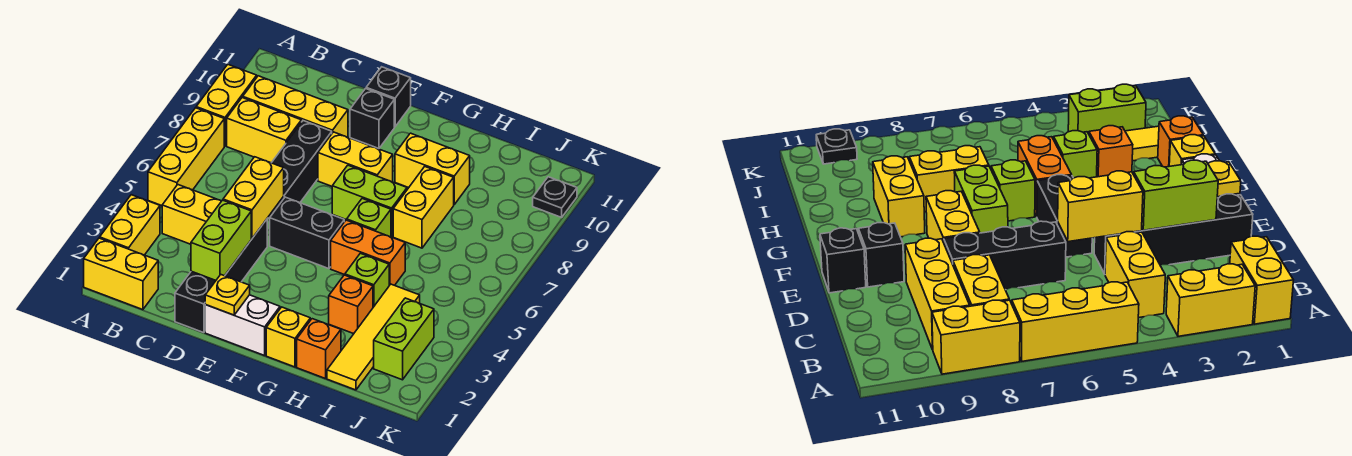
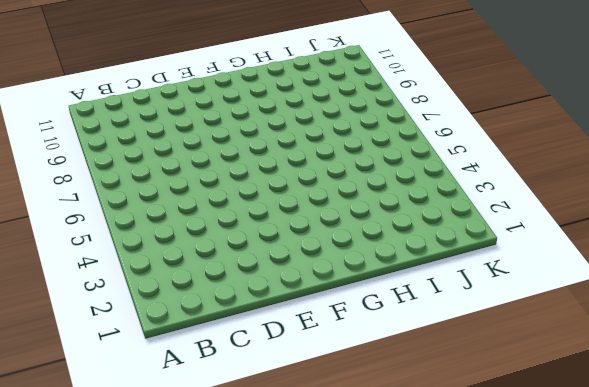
none -> yellow brick A1:B1 level 1
none -> yellow brick A2:A3 level 1
none -> yellow brick A5:A7 level 1

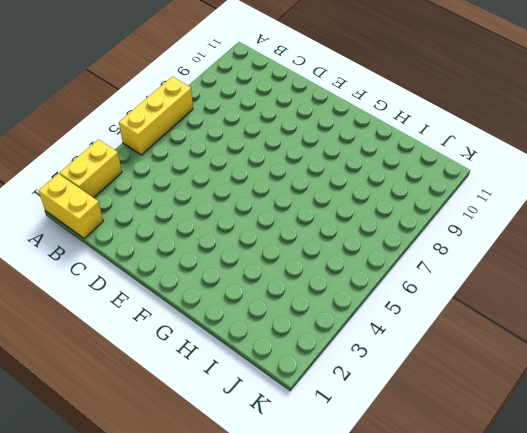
none -> yellow brick A8:A9 level 1
none -> yellow brick B4:C4 level 1
none -> yellow brick B8:C8 level 1

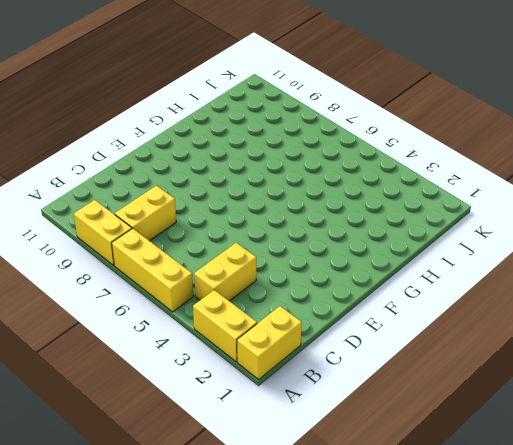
none -> yellow brick B9:D9 level 1
none -> black brick D1:D4 level 1
none -> black brick D6:D8 level 1

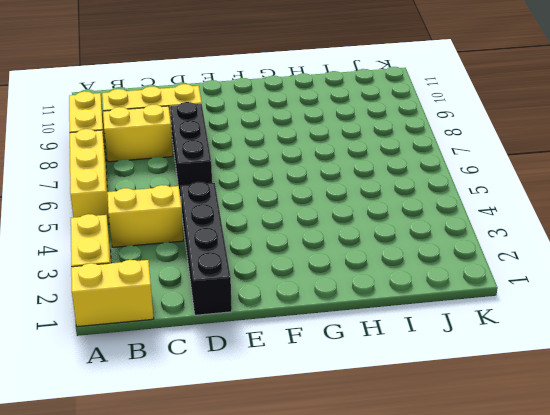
none -> white brick E1:F1 level 1
none -> black brick E5:F5 level 1
none -> yellow brick E8:F8 level 1

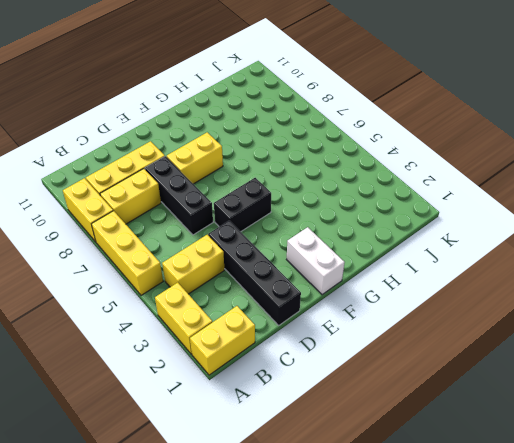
white brick F1:F2 level 1 -> white brick E1:F1 level 1
none -> black brick E10 level 1
none -> black brick E11 level 1
none -> lime brick F7:G7 level 1

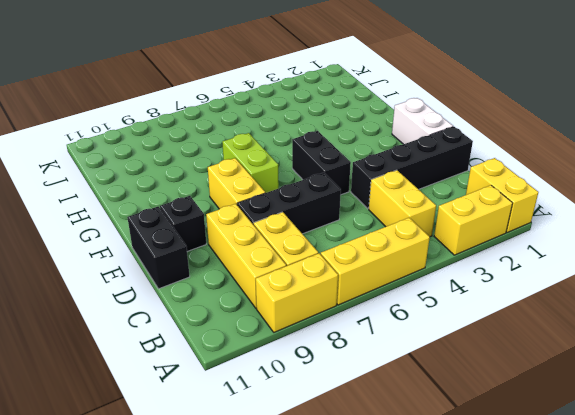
black brick D11:E11 level 1 -> black brick E11 level 1
none -> yellow brick G1 level 1
none -> orange brick G5:H5 level 1
none -> lime brick G6 level 1

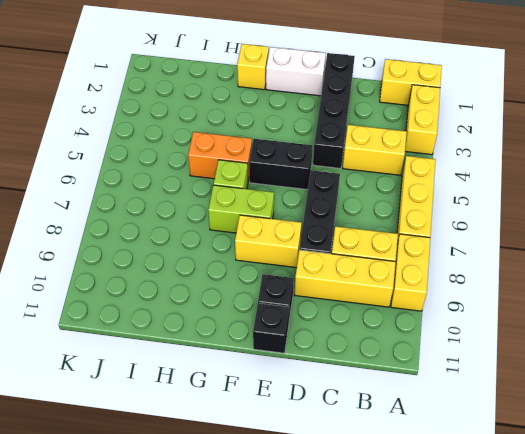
none -> yellow brick G9:H9 level 1
none -> orange brick H1 level 1
none -> orange brick H3 level 1

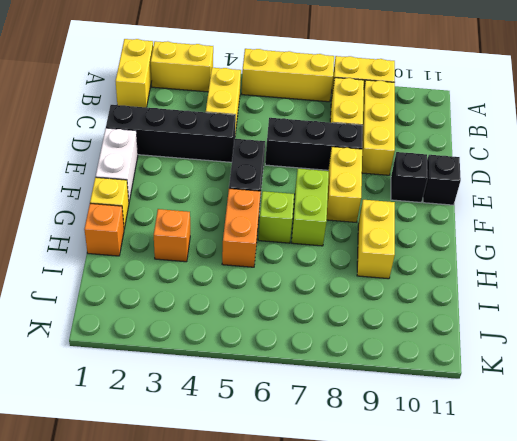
none -> lime brick H4 level 1
none -> yellow brick H7:H8 level 1
none -> yellow tile I1:I4 level 1

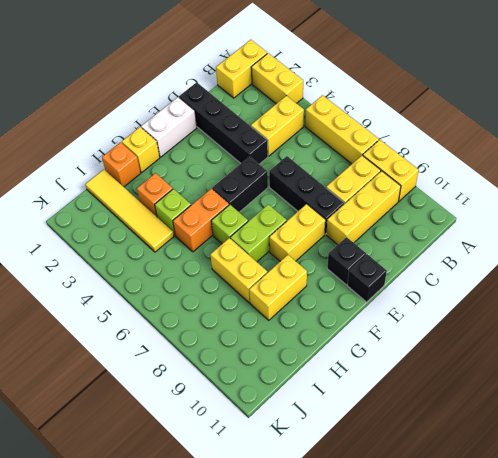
none -> lime brick J2:J3 level 1
none -> black plate K10 level 1
none -> lime brick D2:D3 level 2

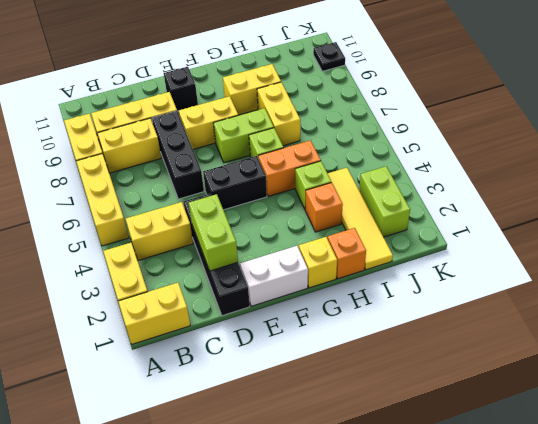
none -> black brick E11 level 1
none -> yellow brick D4:D5 level 2
none -> yellow plate E1 level 2

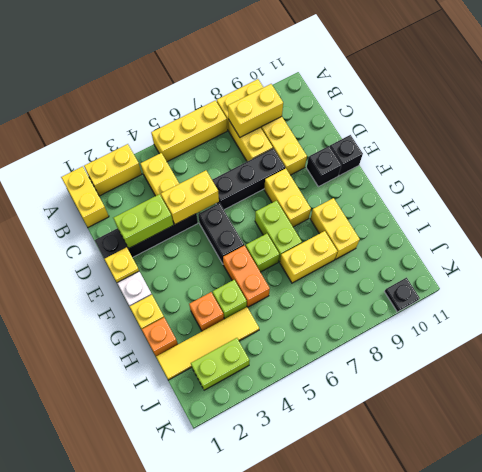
yellow brick B8:B9 level 2 -> none

